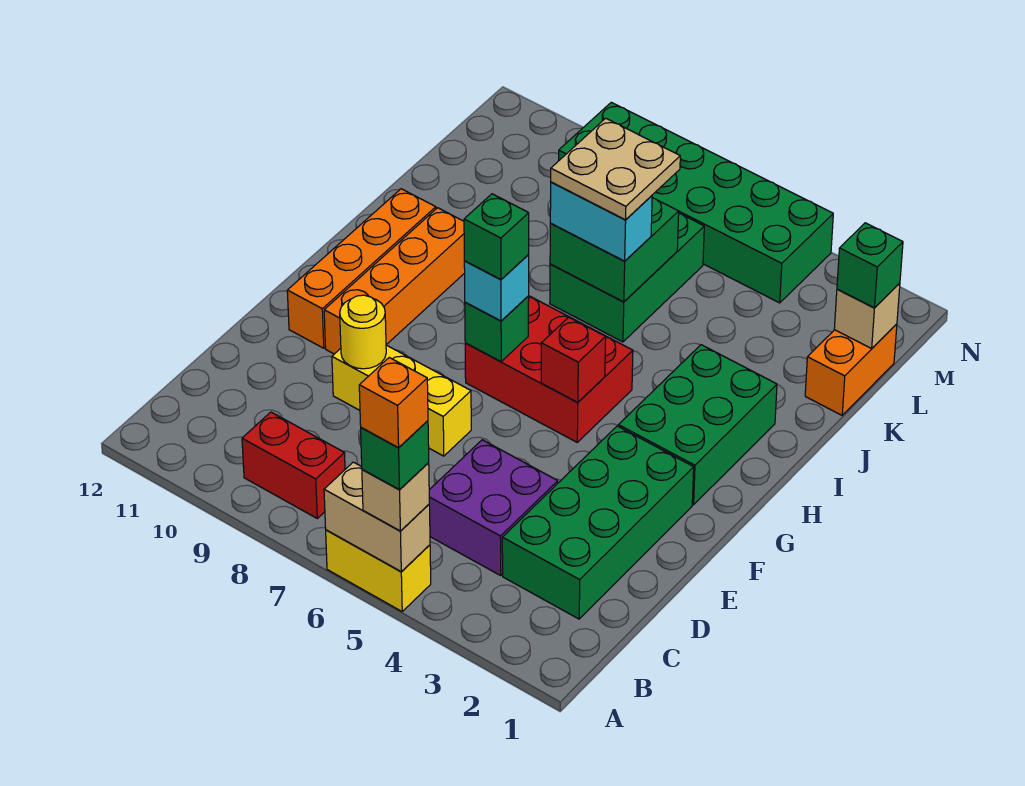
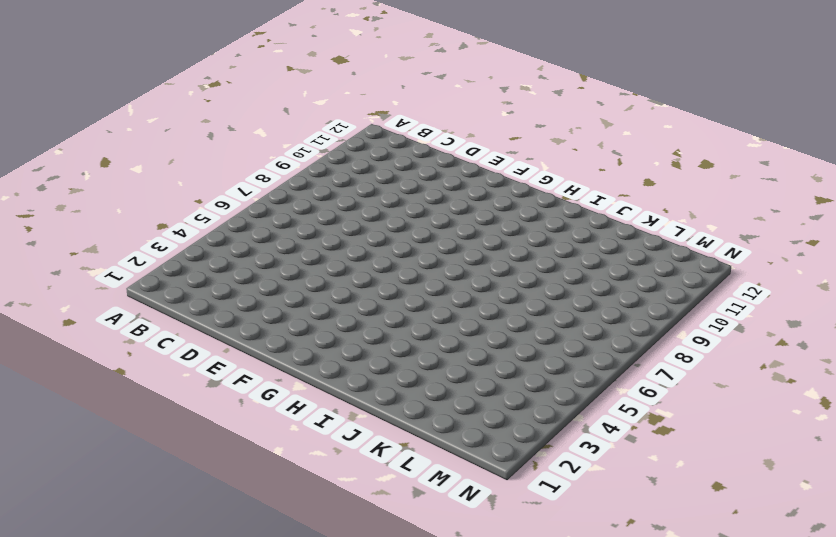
none -> yellow brick A5:A6 level 1
none -> red brick B8:B9 level 1
none -> green brick C2:F3 level 1

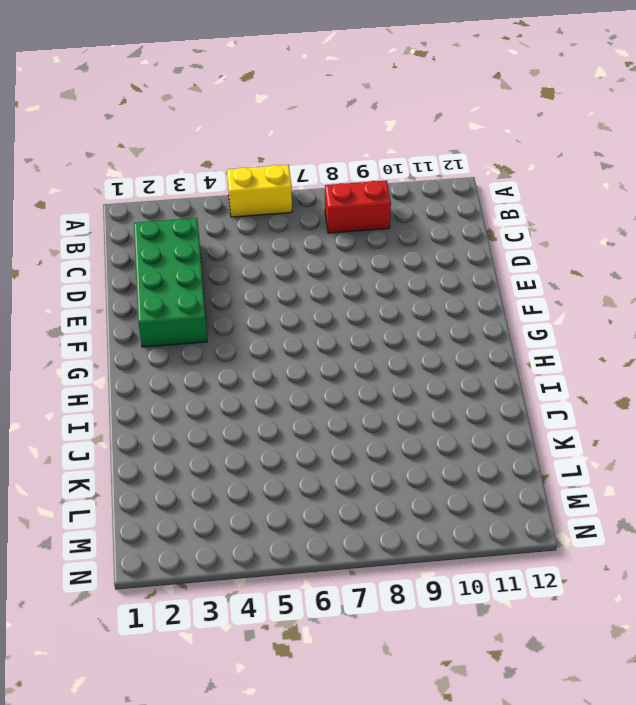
none -> purple brick C4:D5 level 1
none -> yellow brick E7:E9 level 1
none -> orange brick F10:I10 level 1

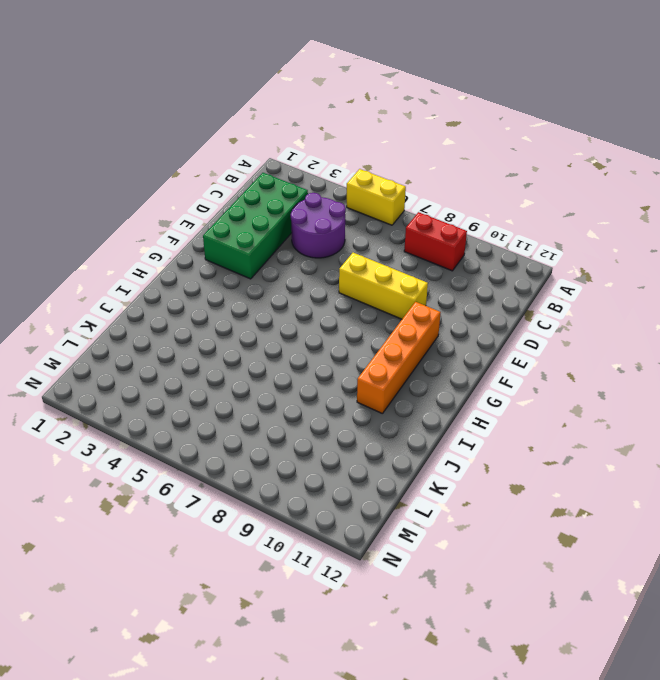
purple round brick C4:D5 level 1 -> purple brick C4:D5 level 1
none -> orange brick F11:I11 level 1
none -> green brick G2:I3 level 1
none -> red brick G5:H7 level 1

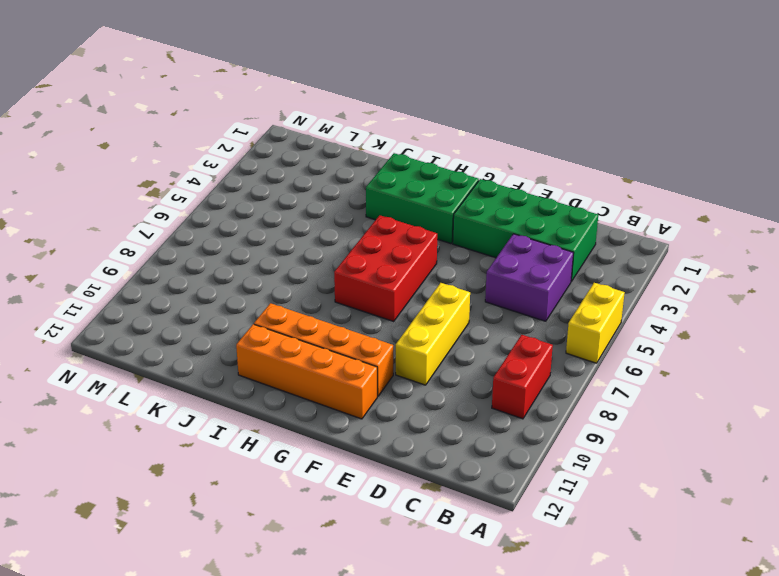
none -> green brick J6:L7 level 1
none -> orange brick K1:L1 level 1
none -> green brick M4:N9 level 1

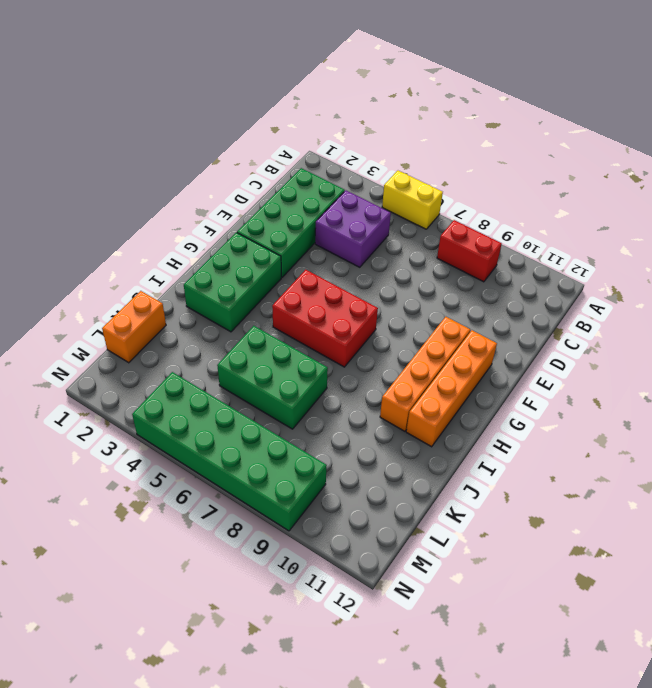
green brick J5:K7 level 1 -> green brick J6:L7 level 1
none -> yellow brick E7:E9 level 1
none -> tan brick A5:A6 level 2
none -> yellow round brick E9 level 2

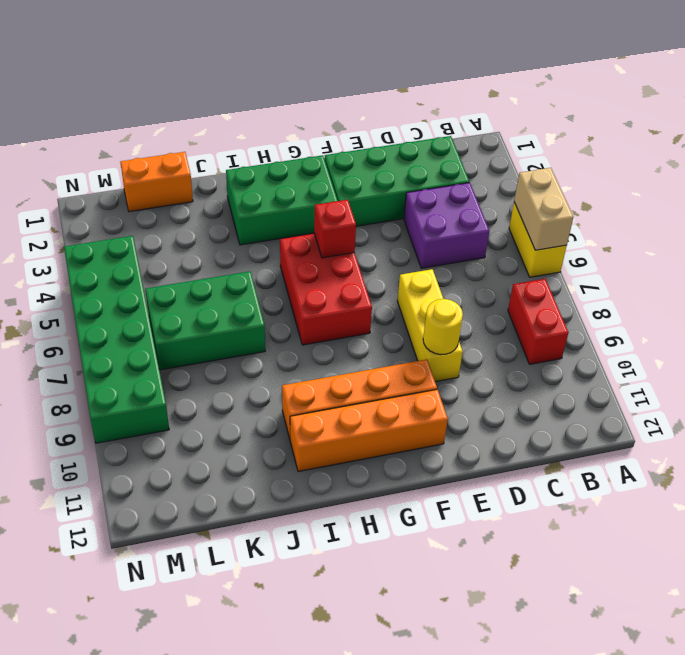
none -> green brick G7 level 2
none -> green brick J6:K7 level 2
none -> tan brick L1 level 2

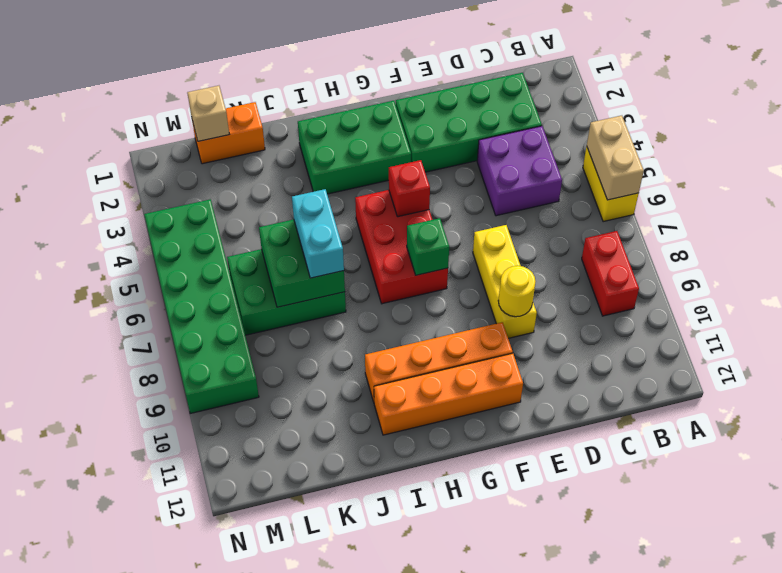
none -> tan brick A5 level 3
none -> cyan brick G7 level 3
none -> green brick L1 level 3

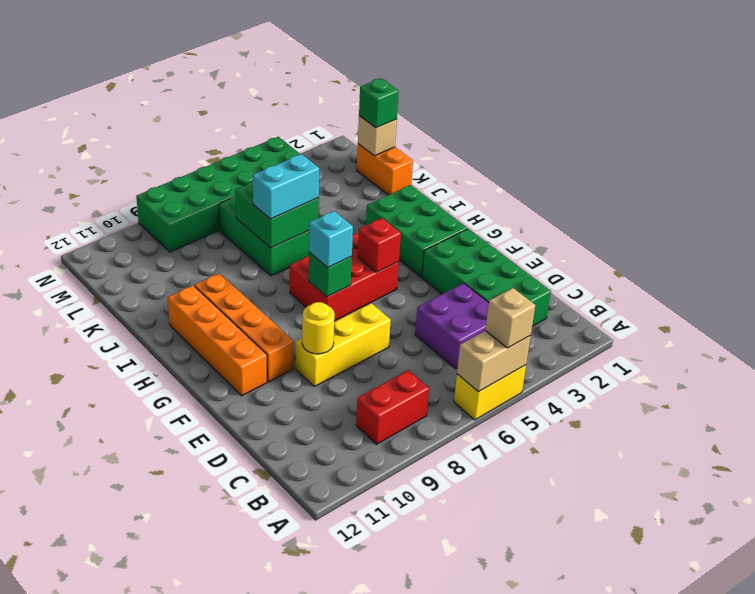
none -> green brick A5 level 4
none -> green brick G7 level 4
none -> tan plate J6:K7 level 4

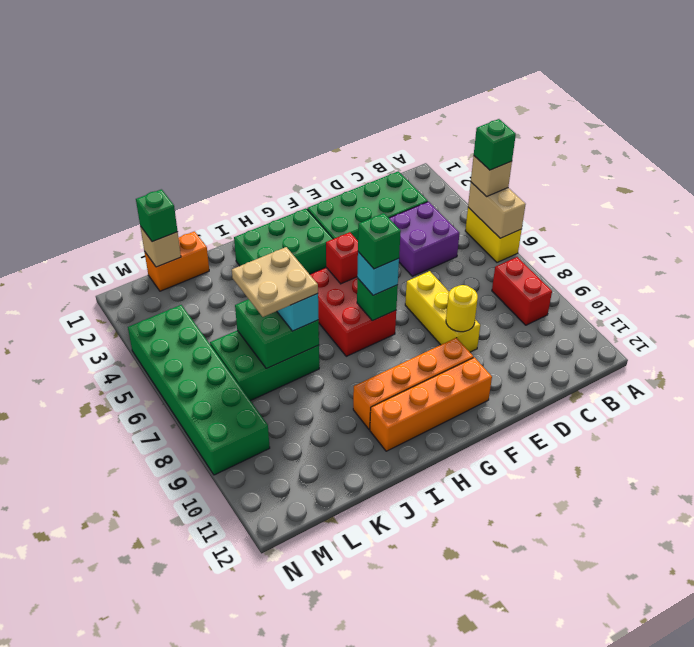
none -> orange brick A5 level 5

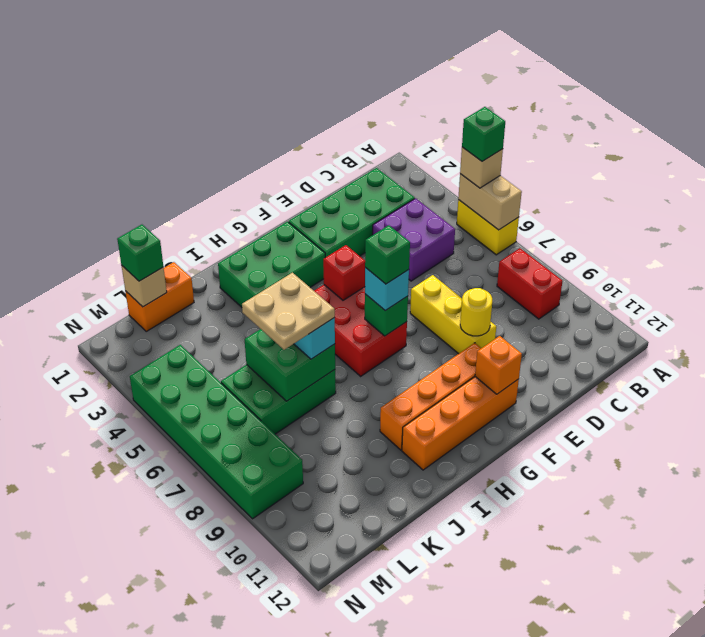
orange brick F11 level 2 -> orange brick A5 level 5

